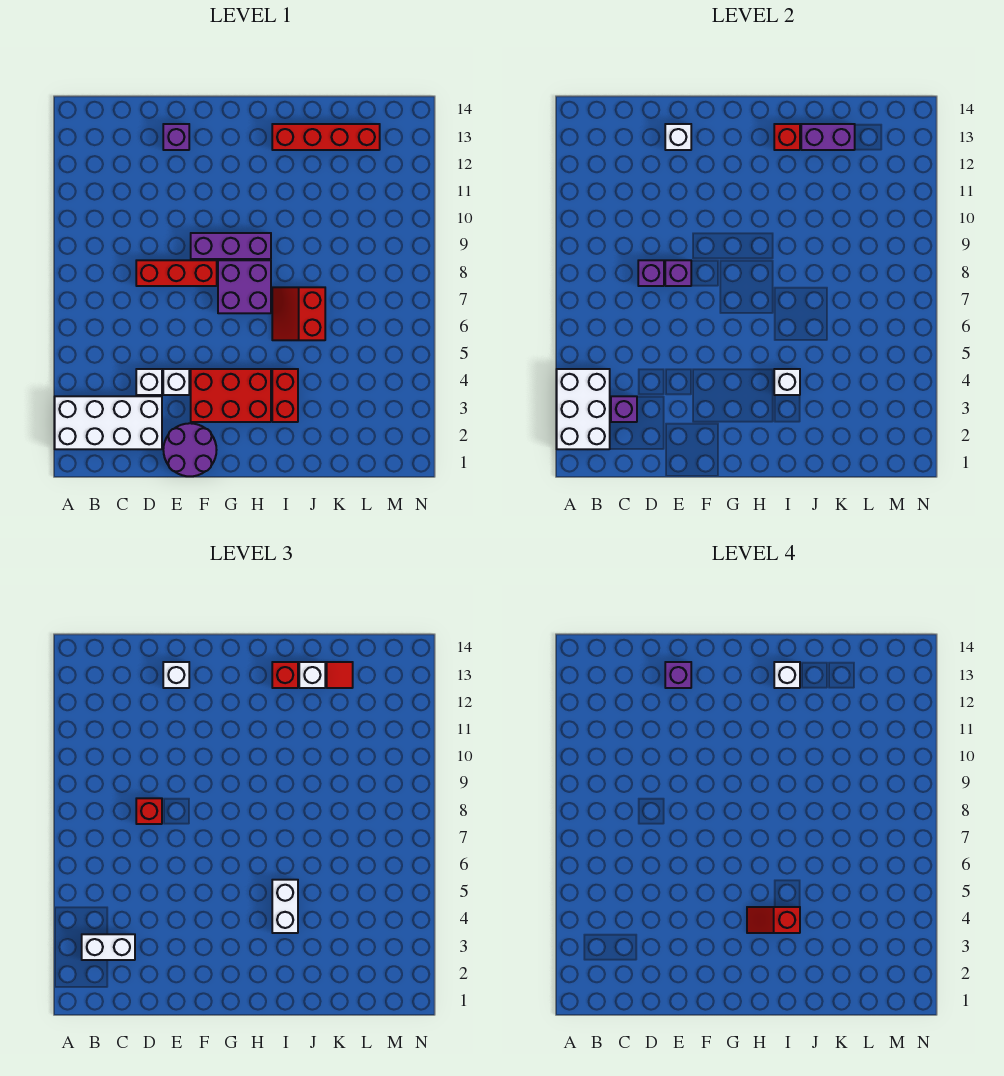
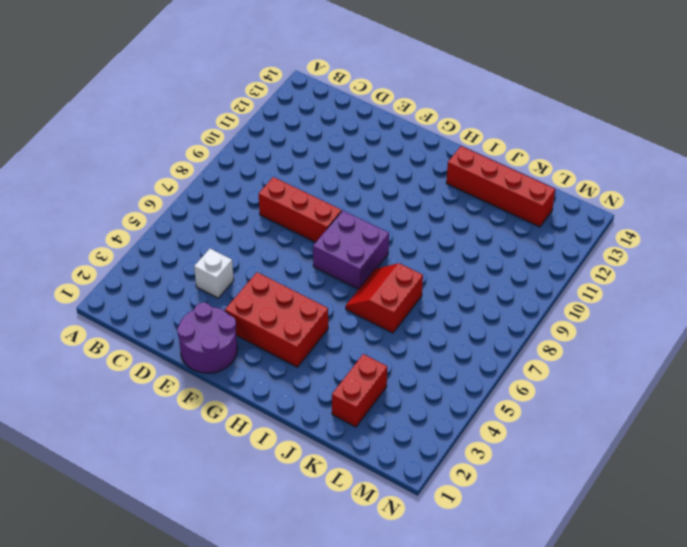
red brick K2:K3 level 1 -> red brick I3:I4 level 1
none -> white brick A2:D3 level 1
none -> white brick E4 level 1
none -> purple brick E13 level 1
none -> purple brick F9:H9 level 1

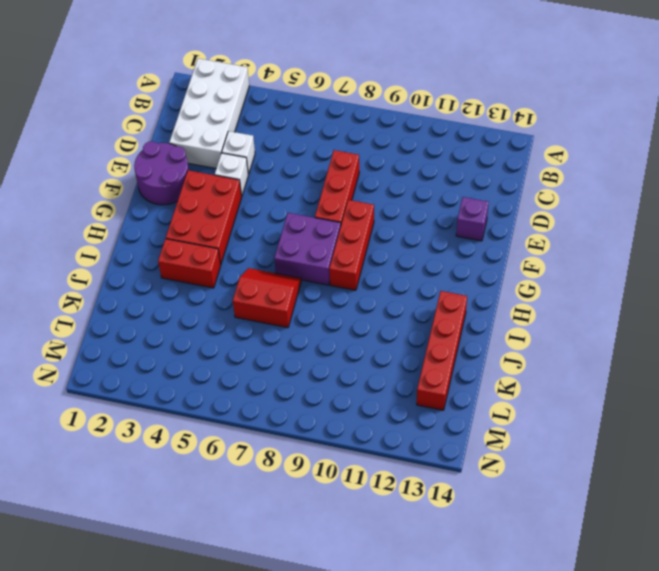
red brick F9:H9 level 1 -> purple brick F9:H9 level 1
none -> white brick A2:B4 level 2
none -> purple brick C3 level 2
none -> purple brick D8 level 2
none -> purple brick E8 level 2

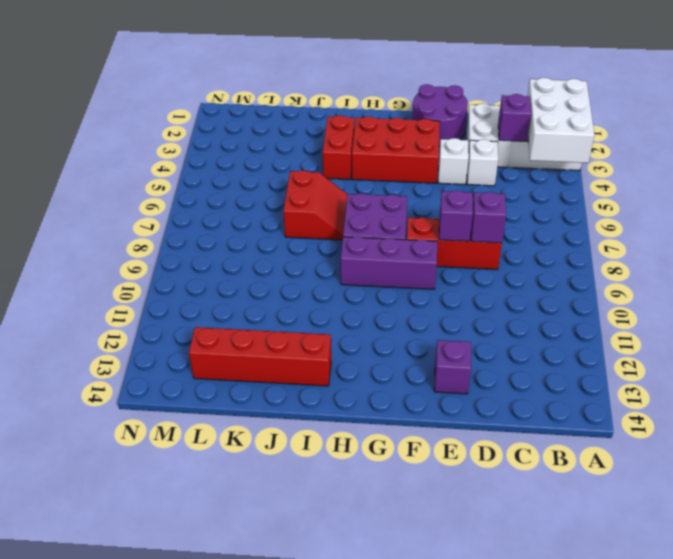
none -> white brick E13 level 2
none -> white brick I4 level 2
none -> red brick I13 level 2
none -> purple brick J13:K13 level 2

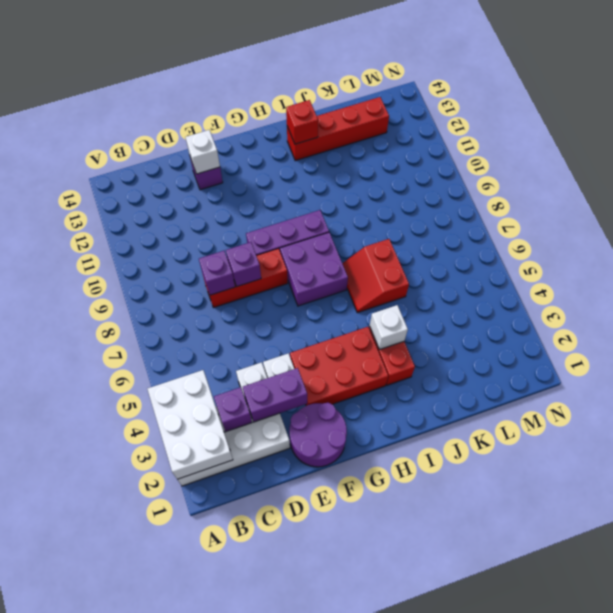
purple brick D3:E3 level 2 -> purple brick J13:K13 level 2
none -> white brick B3:C3 level 3
none -> red brick D8 level 3
none -> white brick E13 level 3
none -> white brick I4:I5 level 3

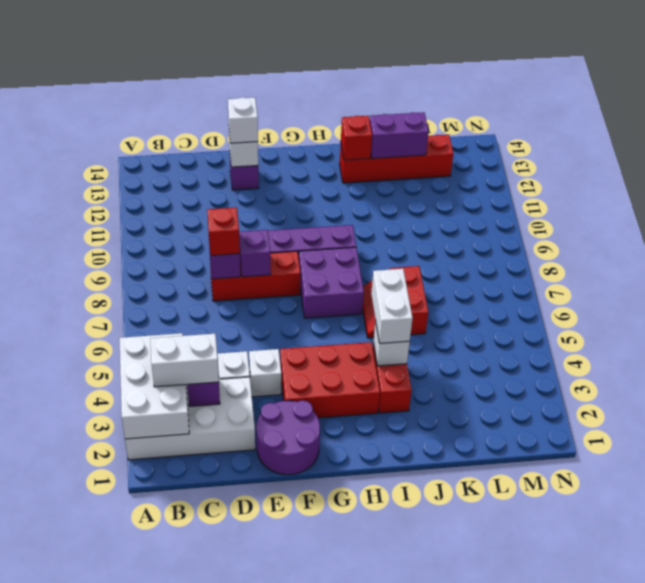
none -> red brick I13 level 3
none -> white brick J13 level 3
none -> red tile K13 level 3
none -> purple brick E13 level 4

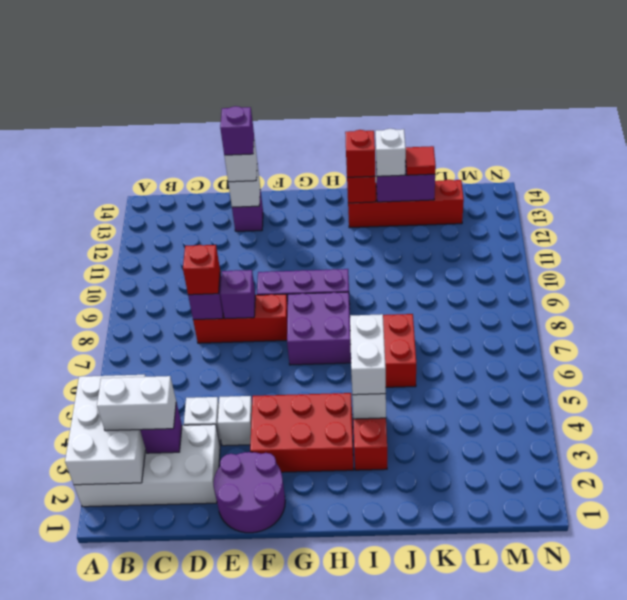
none -> red slope H4:I4 level 4 top I
none -> white brick I13 level 4

